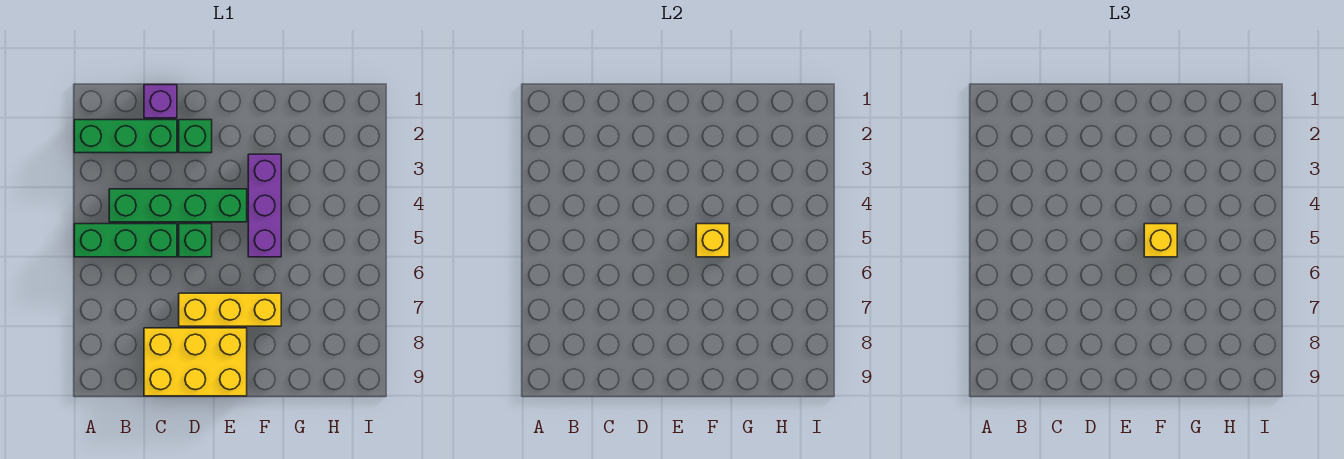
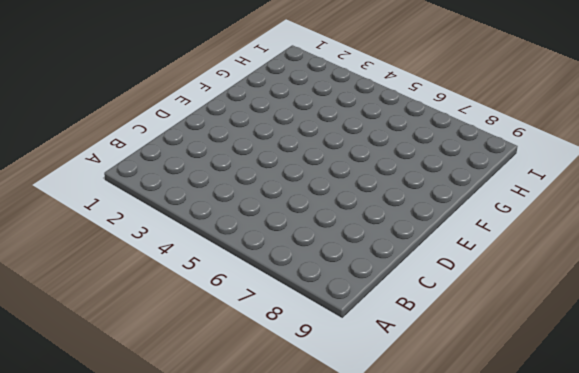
none -> green brick A2:C2 level 1
none -> green brick A5:C5 level 1

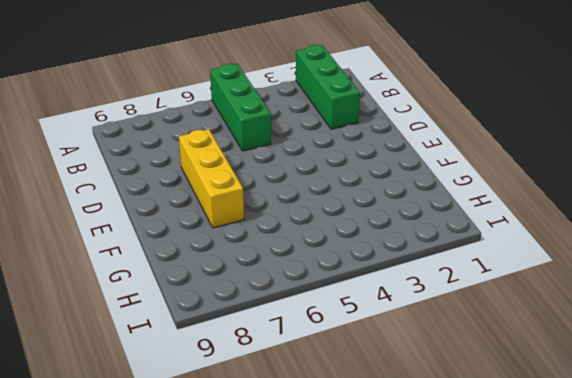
none -> green brick B4:E4 level 1
none -> purple brick C1 level 1

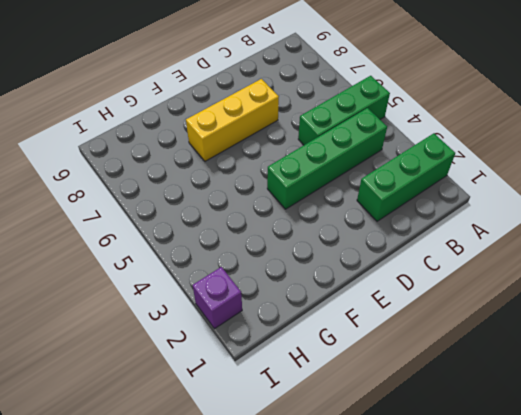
purple brick I2 level 1 -> purple brick C1 level 1
none -> yellow brick C8:E9 level 1
none -> green brick D2 level 1

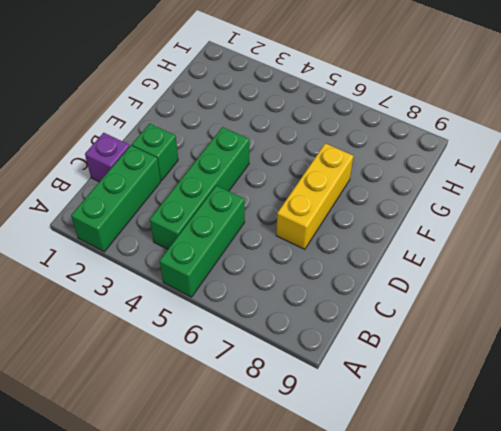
none -> yellow brick C8:E9 level 1
none -> green brick D5 level 1

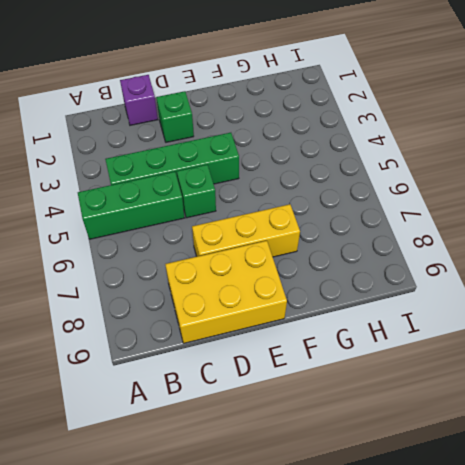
none -> green brick A2:C2 level 1
none -> purple brick F3:F5 level 1

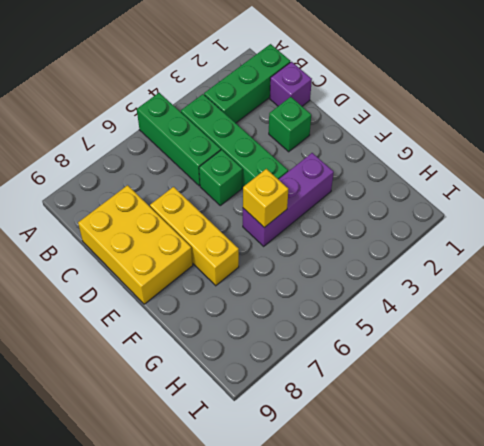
green brick B1:B3 level 1 -> green brick A2:C2 level 1
none -> yellow brick F5 level 3

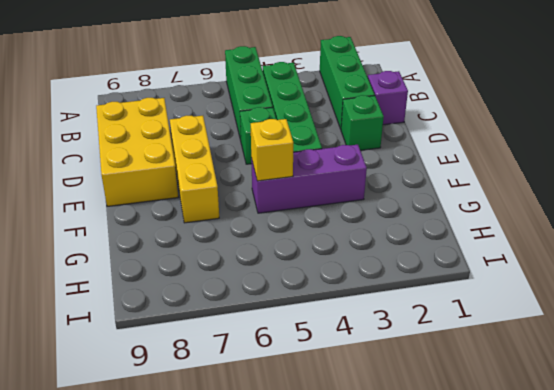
none -> yellow brick F5 level 3

